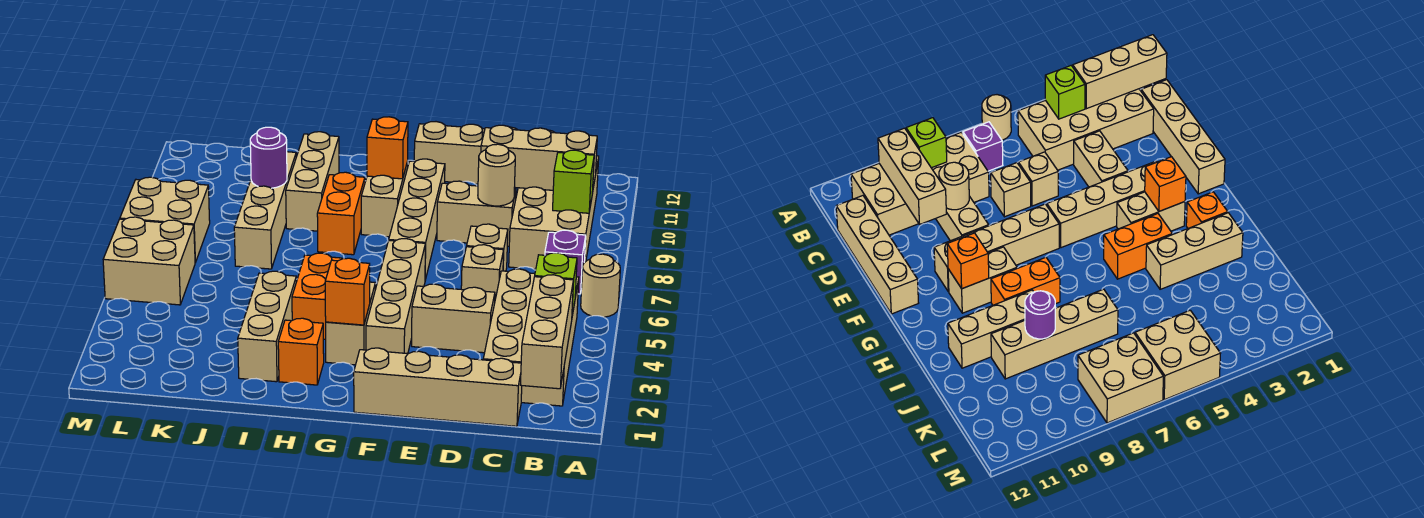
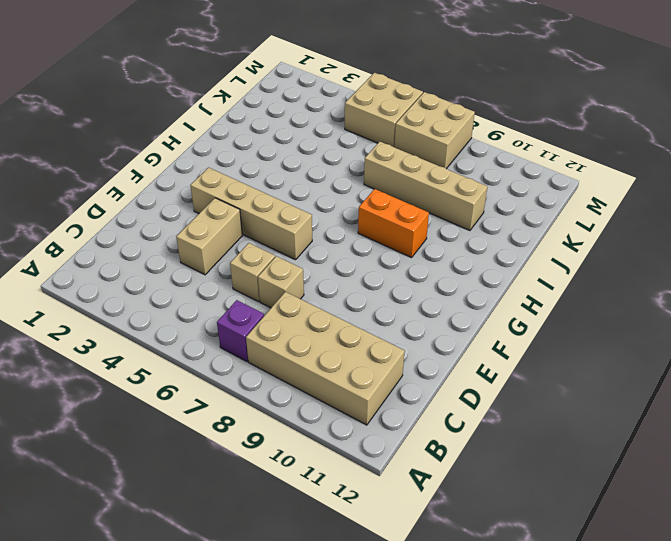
none -> tan round brick A6 level 1
none -> tan brick B2:C5 level 1
none -> tan brick C1:F1 level 1
none -> tan brick C12:F12 level 1

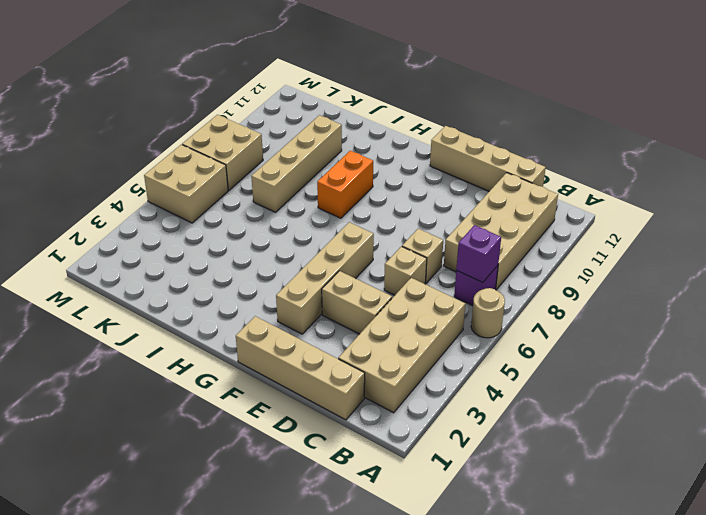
purple brick B7 level 2 -> none
none -> tan brick D9:E9 level 1
none -> tan brick F7:F10 level 1
none -> tan brick G3:G4 level 1
none -> tan brick G9:G10 level 1

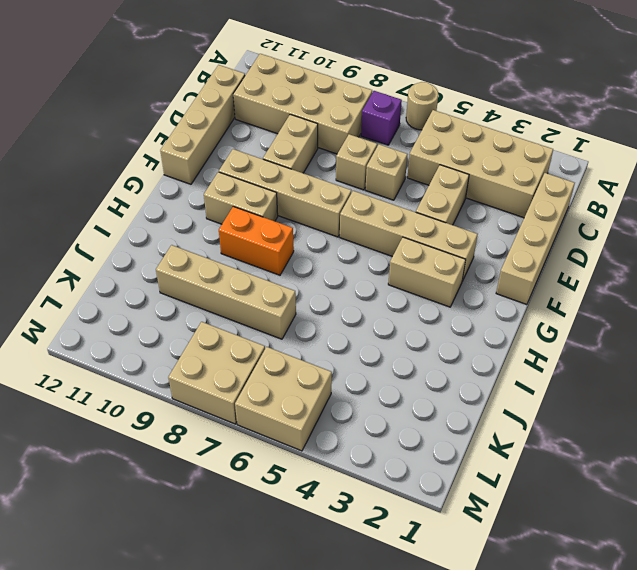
none -> orange brick H2 level 1
none -> orange brick H4:H5 level 1
none -> tan brick I2:I4 level 1
none -> tan brick I9:I11 level 1

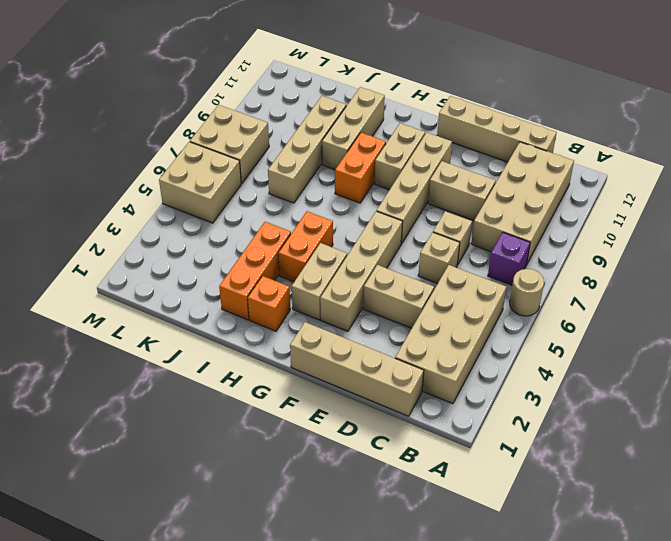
orange brick I2:I4 level 1 -> tan brick I2:I4 level 1
none -> tan brick B1:B3 level 2
none -> lime brick B4 level 2
none -> lime brick B9 level 2
none -> tan brick B10:D10 level 2

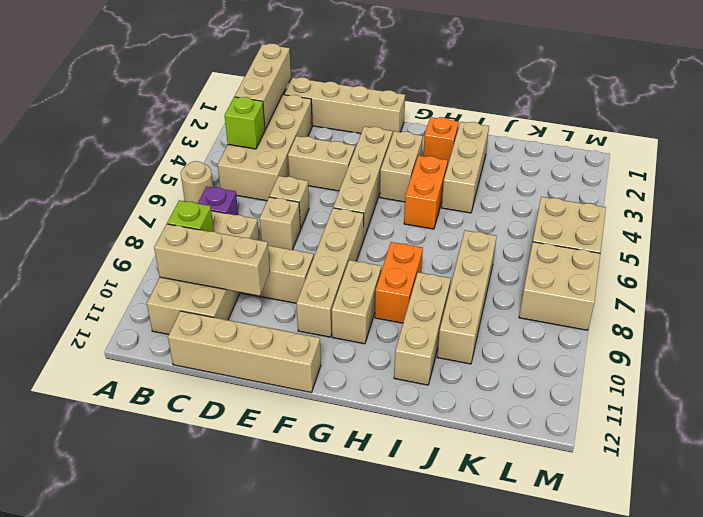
none -> tan round brick D9 level 2
none -> orange brick G3 level 2
none -> orange brick G10 level 2
none -> purple round brick J9 level 2

